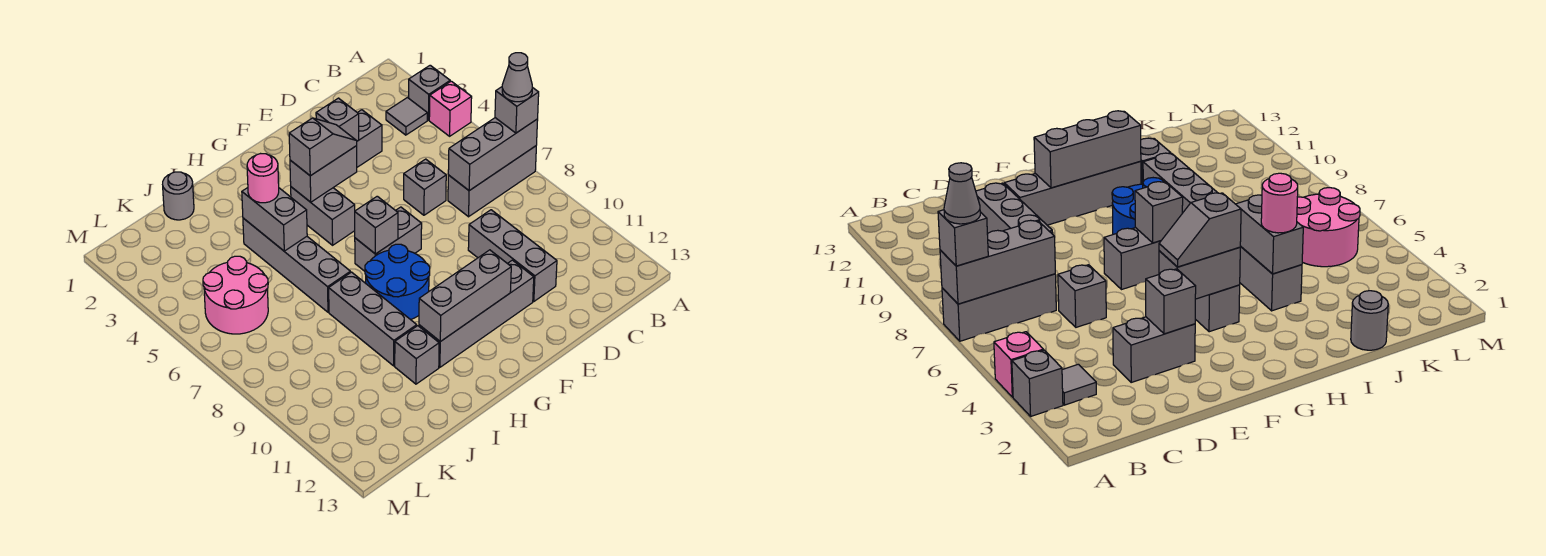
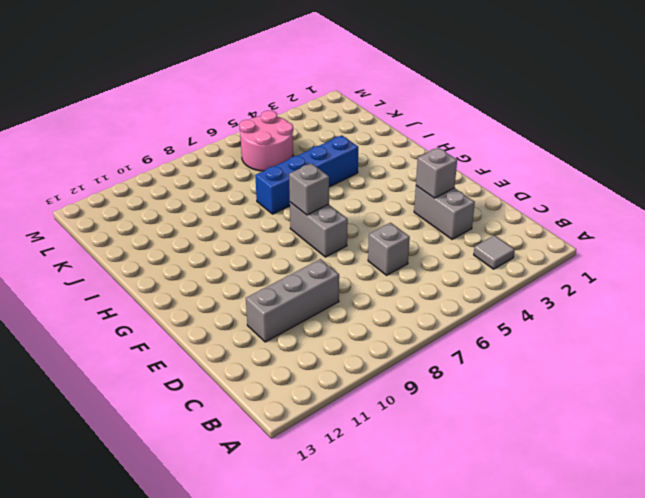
blue brick I4:I7 level 1 -> grey brick I4:I7 level 1
none -> grey brick A3 level 1
none -> pink brick A4 level 1
none -> grey brick A7:C7 level 1

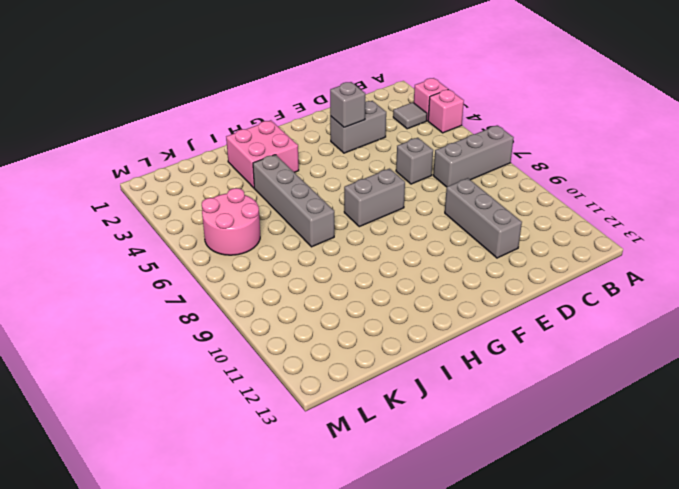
pink brick A3 level 1 -> grey brick A3 level 1
pink brick H2:I3 level 1 -> none
none -> grey brick E11:H11 level 1
none -> grey brick G4:G5 level 1
none -> blue round brick G8:H9 level 1

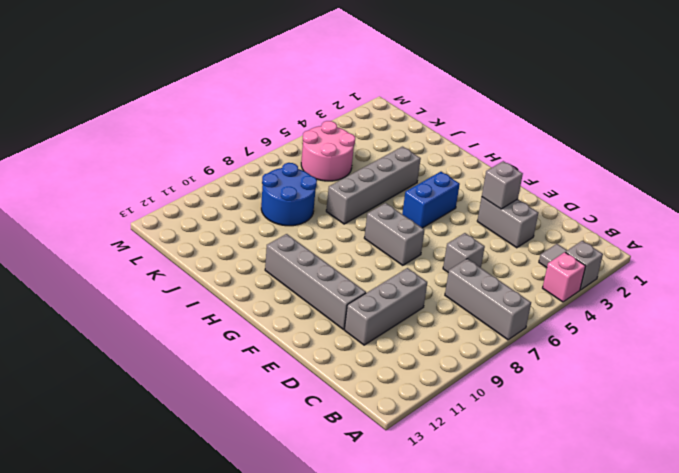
blue brick G4:G5 level 1 -> grey brick G4:G5 level 1
blue round brick J8:K9 level 1 -> blue round brick G8:H9 level 1
none -> grey brick I8:I10 level 1
none -> grey brick I11 level 1
none -> grey round brick J1 level 1

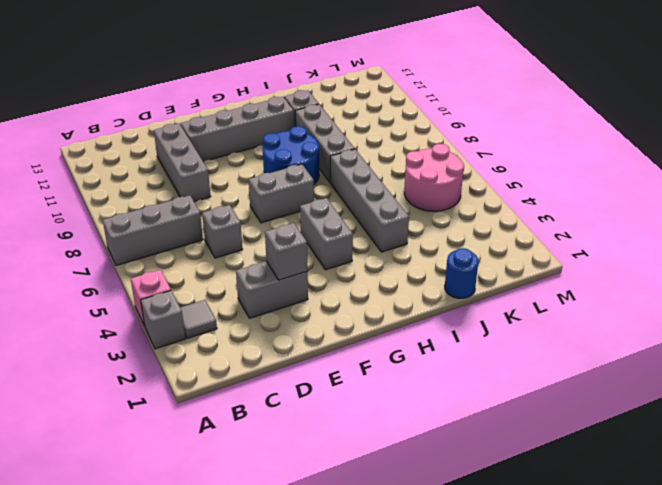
blue round brick J1 level 1 -> grey round brick J1 level 1
none -> grey brick A7:C7 level 2
none -> grey brick F4:G4 level 2
none -> grey brick F11:H11 level 2

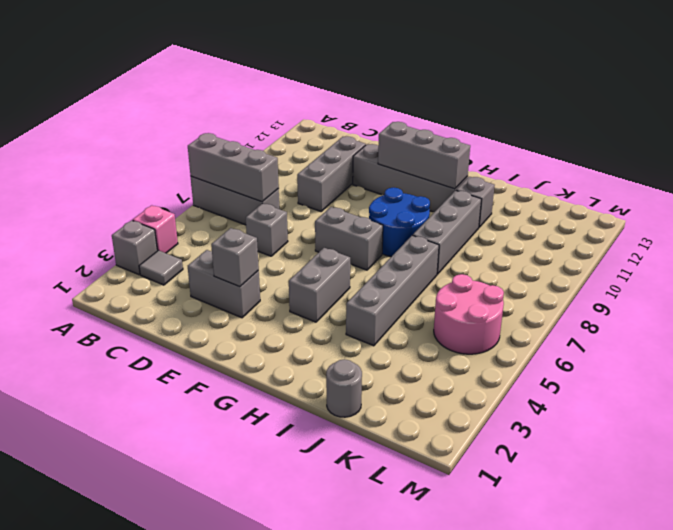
none -> grey brick F4:G4 level 2
none -> grey brick G7 level 2
none -> grey brick I4:I5 level 2

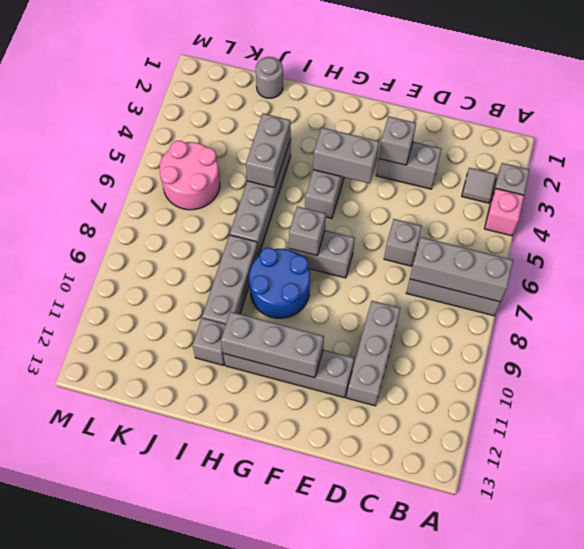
none -> grey brick A7 level 3
none -> grey slope F4:G4 level 3 top G
none -> pink round brick I4 level 3

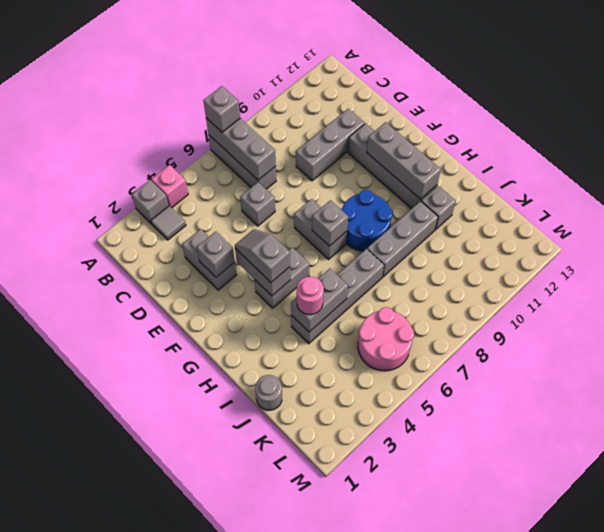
none -> grey cone A7 level 4

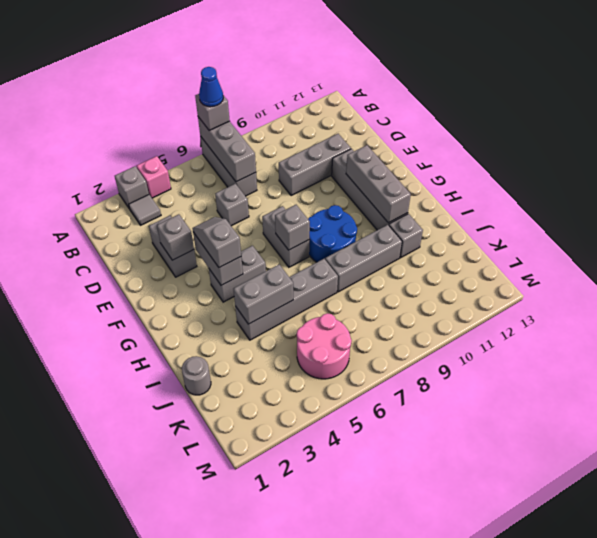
blue cone A7 level 4 -> grey cone A7 level 4
none -> pink round brick I4 level 3

